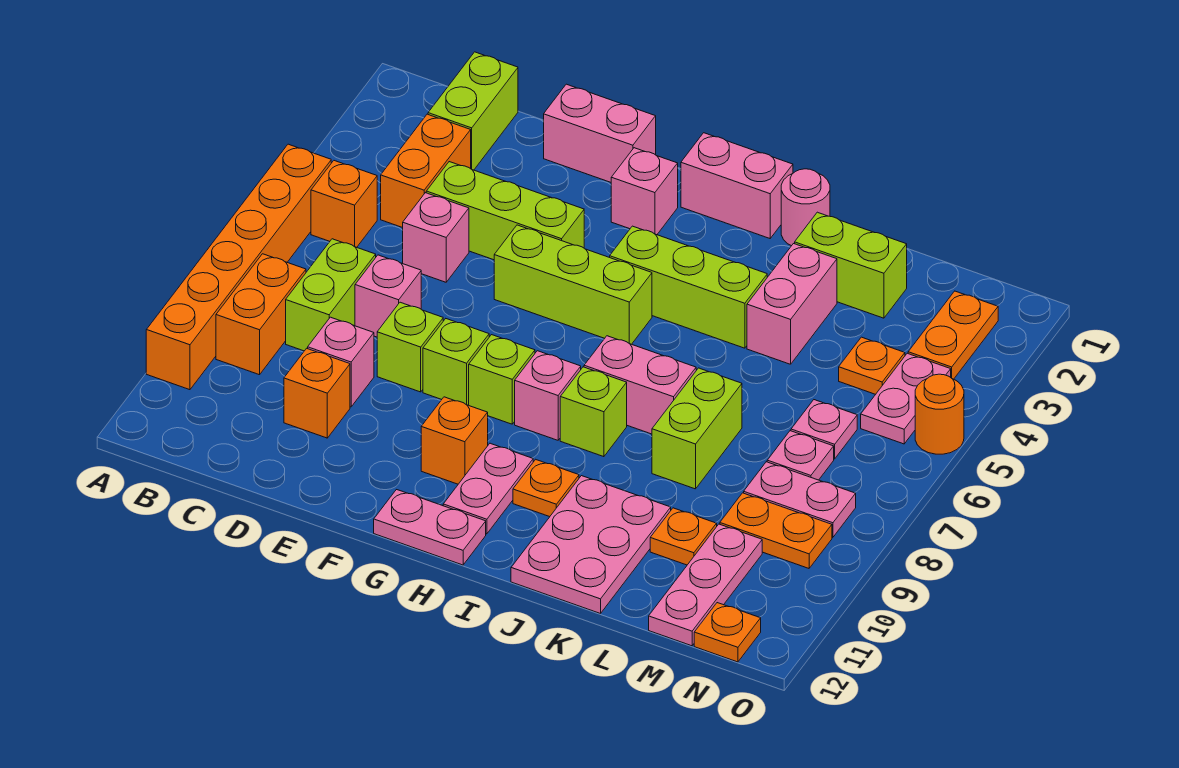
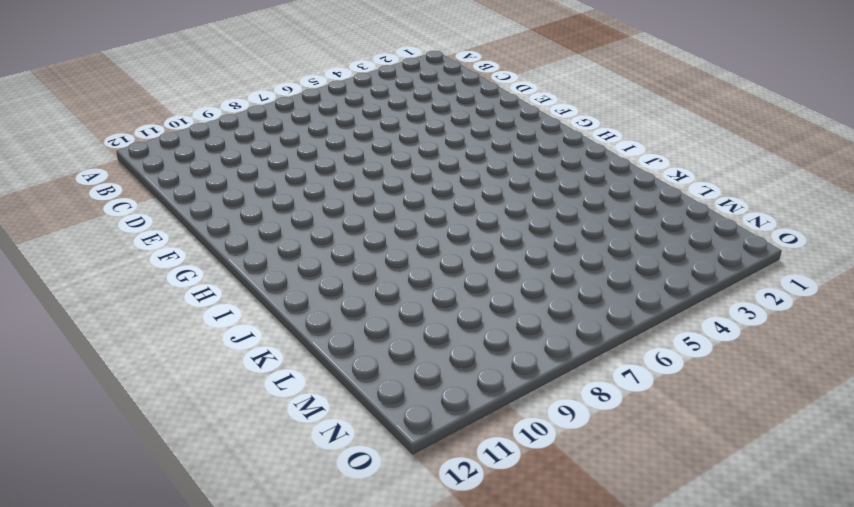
none -> orange brick A5:A10 level 1
none -> orange brick B5 level 1
none -> orange brick B8:B9 level 1
none -> lime brick C1:C2 level 1

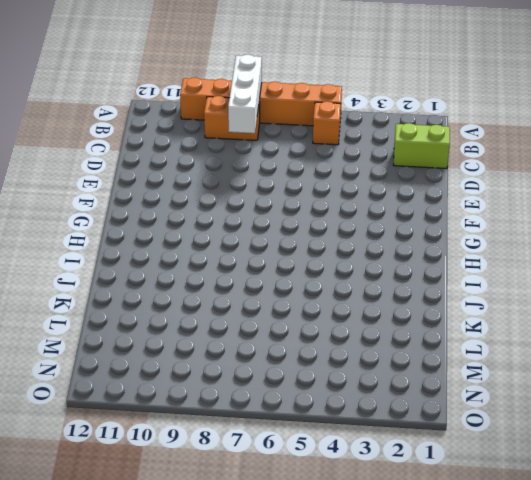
white brick A8:C8 level 2 -> none
none -> orange brick C3:C4 level 1
none -> lime brick C7:C8 level 1
none -> lime brick D4:F4 level 1
none -> pink brick D5 level 1

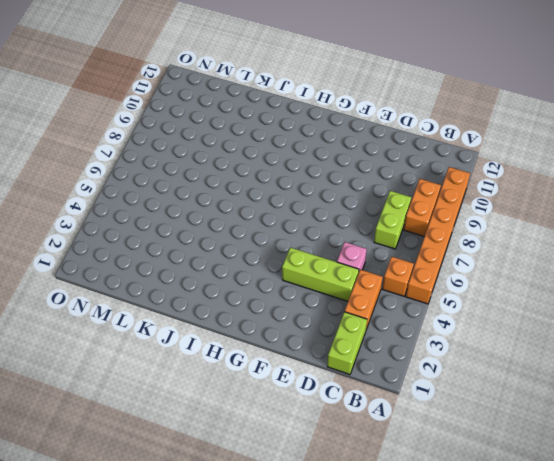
none -> pink brick D7 level 1
none -> pink brick D9 level 1
none -> orange brick D10 level 1
none -> pink brick E1:F1 level 1

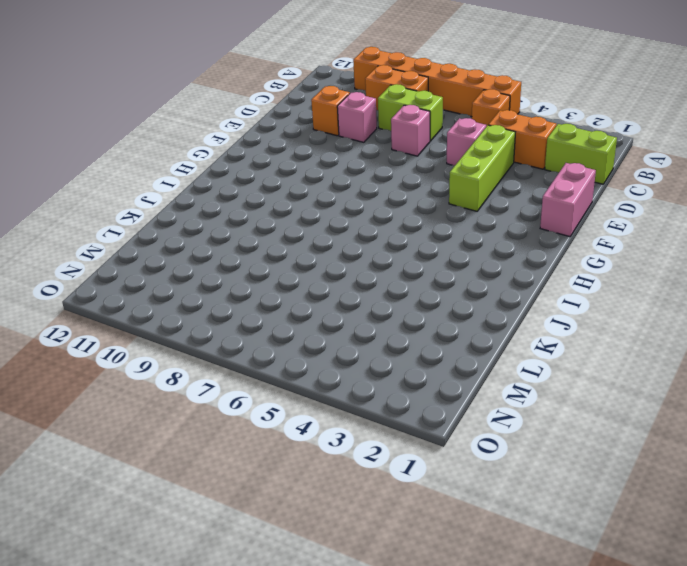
none -> lime brick E8 level 1
none -> lime brick F5:H5 level 1
none -> lime brick F8 level 1
none -> pink brick G2 level 1

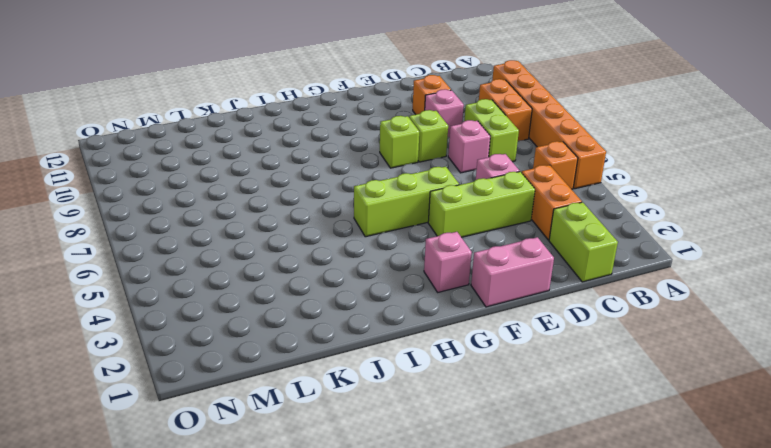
none -> lime brick G8 level 1
none -> orange brick G10 level 1
none -> pink plate G12:H12 level 1
none -> pink brick H1:I1 level 1

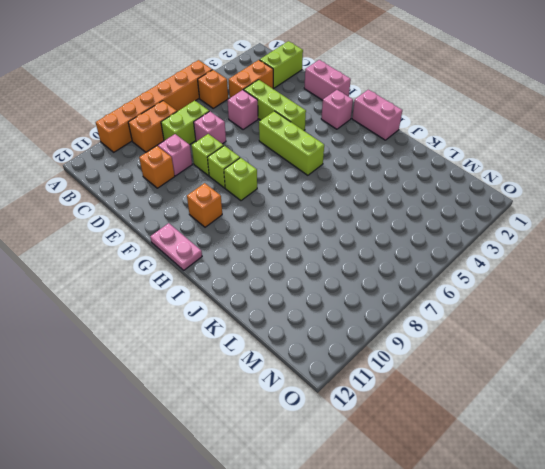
none -> lime brick H4:J4 level 1
none -> pink brick H8 level 1
none -> pink plate H10:H11 level 1
none -> pink brick I7:J7 level 1

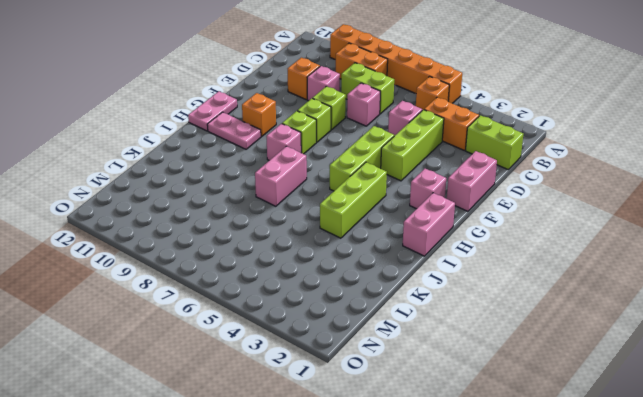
none -> lime brick I8 level 1
none -> orange plate I10 level 1
none -> pink round brick J1 level 1
none -> pink plate J10:K12 level 1

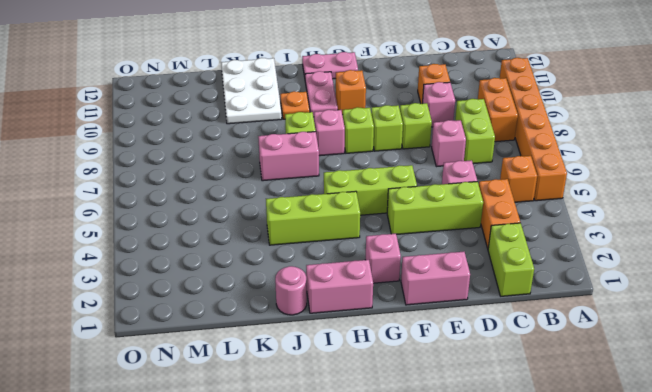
white plate J10:K12 level 1 -> pink plate J10:K12 level 1
none -> lime brick K2:L2 level 1
none -> pink brick K3:K4 level 1
none -> lime brick K7:K8 level 1
none -> orange plate L10 level 1

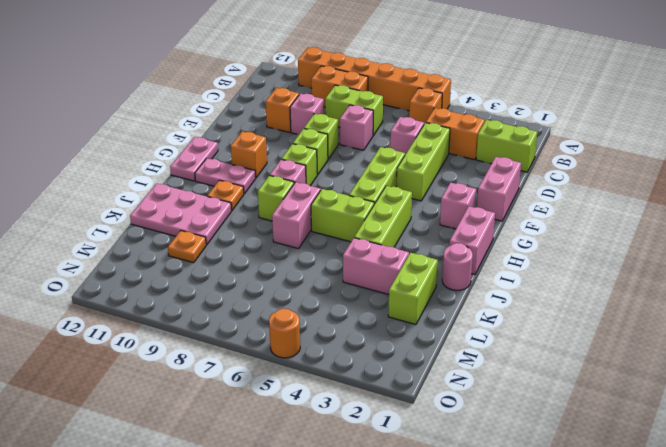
lime brick I5:I6 level 1 -> lime brick K7:K8 level 1
none -> orange plate M4 level 1
none -> pink plate M6 level 1
none -> pink plate M7 level 1
none -> pink plate M8:N8 level 1

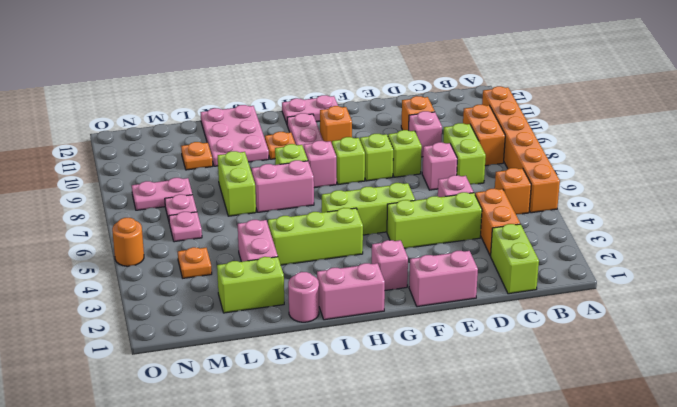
none -> orange plate M9:N9 level 1
none -> pink plate M10:M12 level 1
none -> orange plate N2:N3 level 1
none -> pink plate N4:N5 level 1

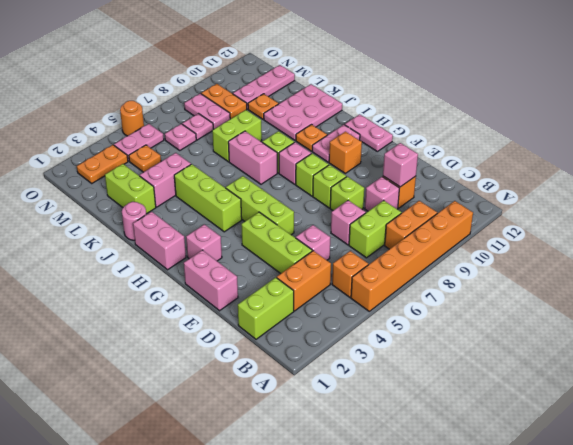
pink brick D10 level 2 -> none
none -> orange plate N12 level 1

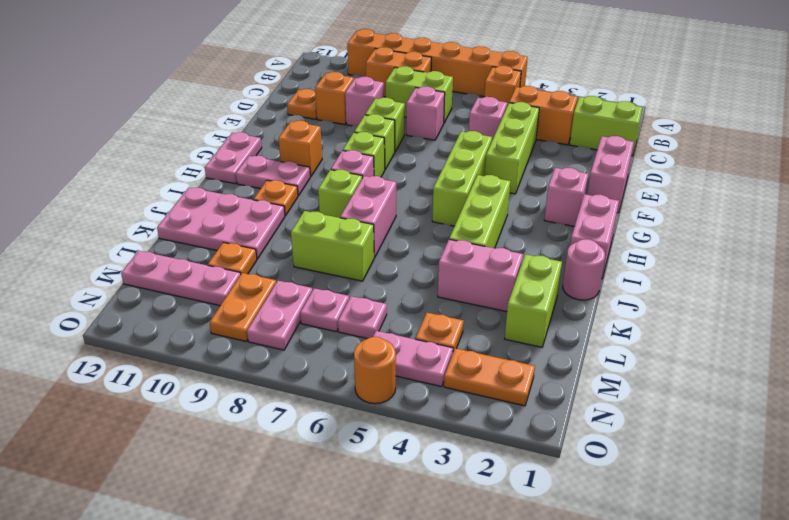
orange plate D11 level 1 -> orange plate N12 level 1

